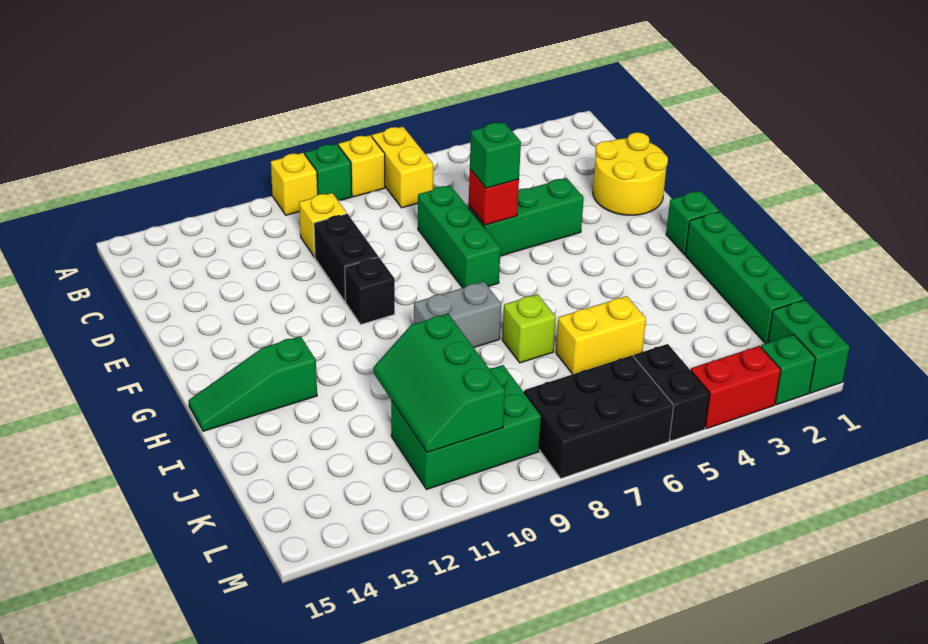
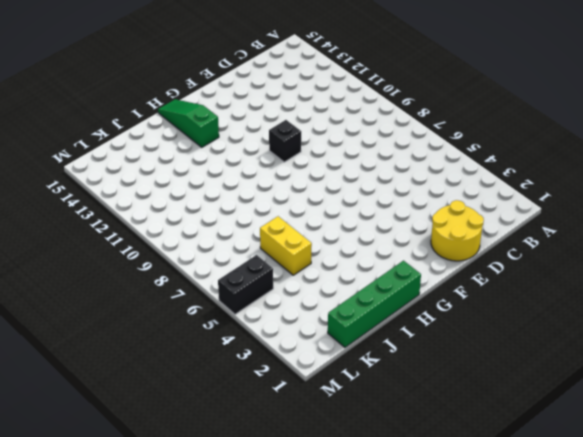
none -> yellow brick A7:B7 level 1
none -> yellow brick A8 level 1
none -> green brick A9 level 1

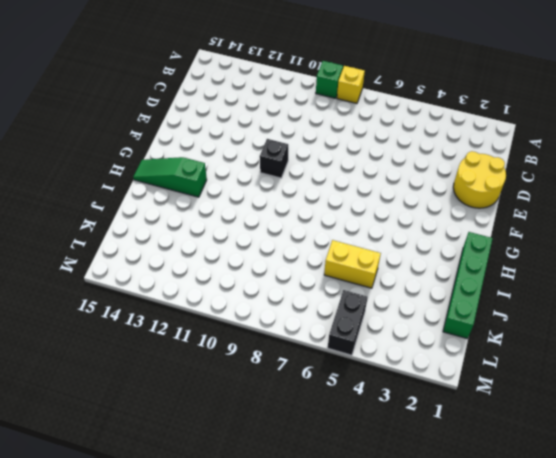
none -> yellow brick A7:B7 level 1
none -> yellow brick A10 level 1
none -> yellow brick C10 level 1

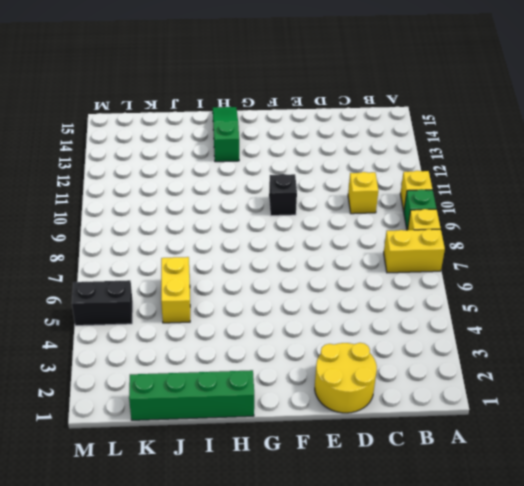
none -> green brick D7:F7 level 1
none -> black brick D10:E10 level 1
none -> green brick E4:E6 level 1

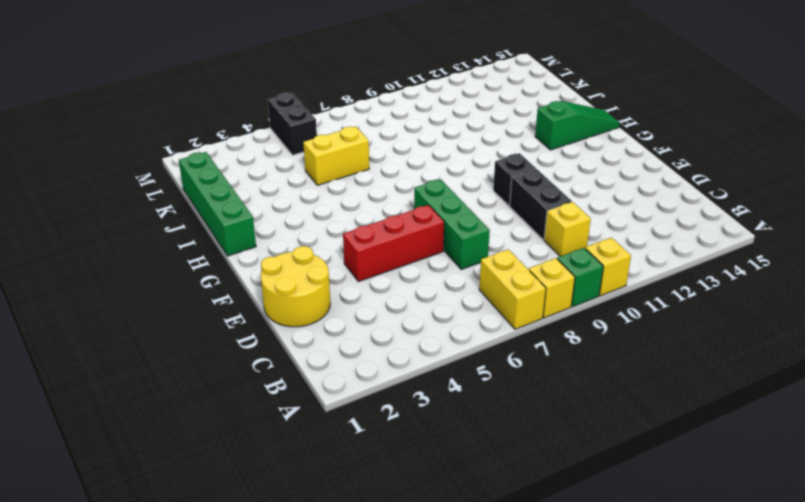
red brick E4:E6 level 1 -> green brick E4:E6 level 1
none -> green brick G1 level 1
none -> grey brick H8:H9 level 1
none -> lime brick I7 level 1

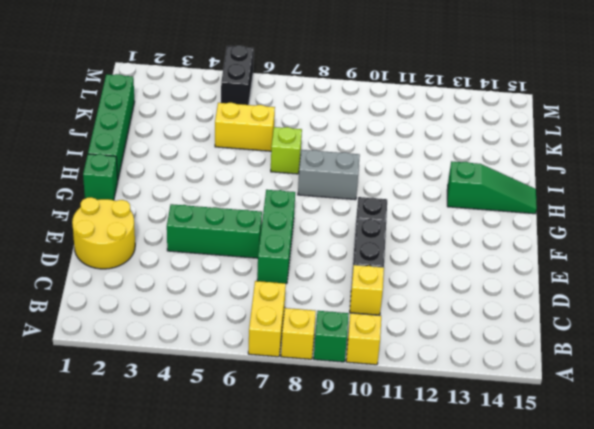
none -> green brick K9:L11 level 1
none -> green brick L1:M1 level 1
none -> black brick L6:M8 level 1

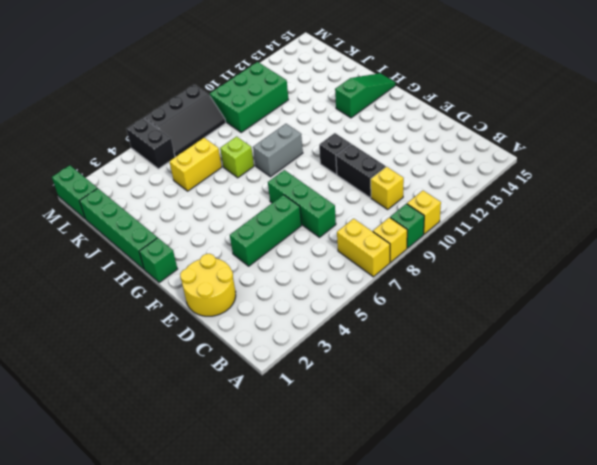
black slope L6:M8 level 1 top M -> black brick L6:M8 level 1
none -> green brick M2 level 1
none -> red brick M3:M4 level 1
none -> red brick E6 level 2

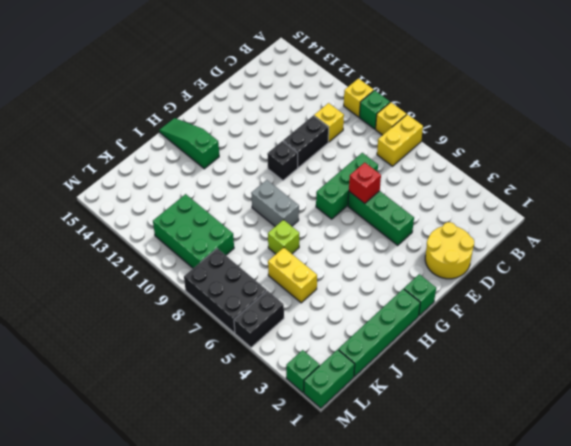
none -> red brick M3:M4 level 1
none -> green slope J10:L11 level 2 top 10
none -> green brick E6 level 3

